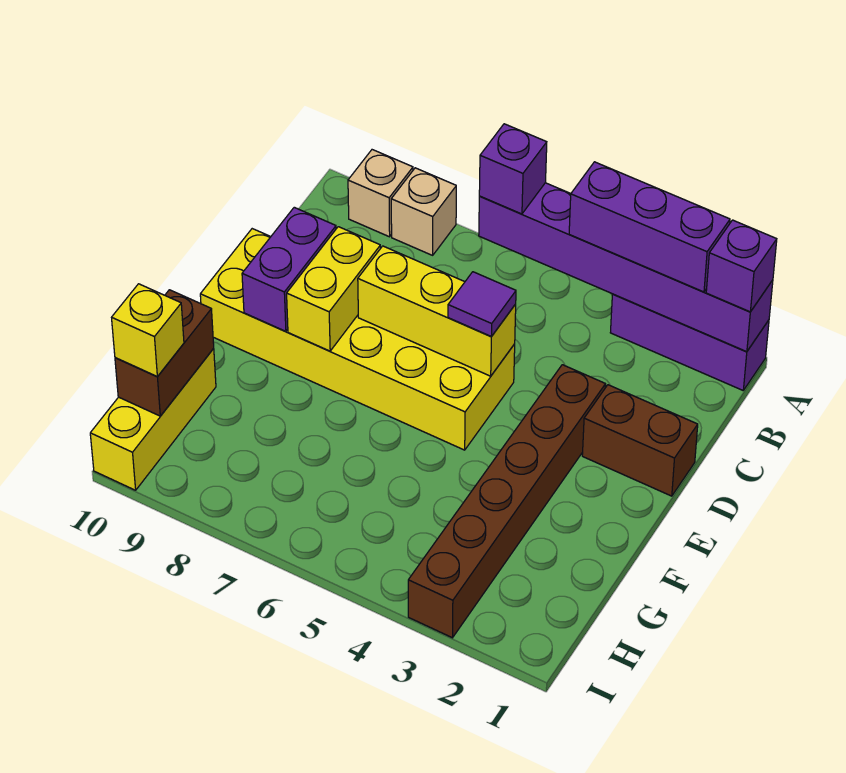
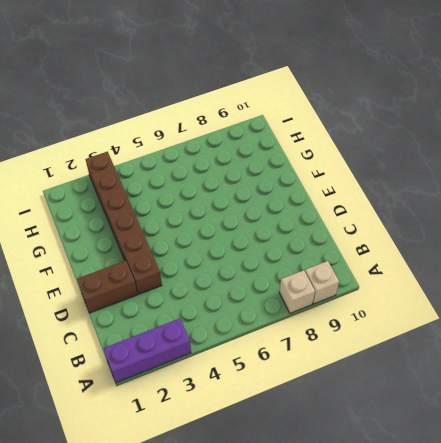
none -> yellow brick D5:E10 level 1
none -> yellow brick G10:I10 level 1
none -> purple brick A1:A6 level 2

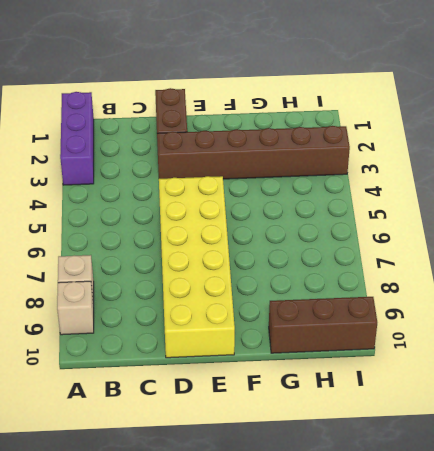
brown brick G10:I10 level 1 -> yellow brick G10:I10 level 1
none -> purple brick A1:A6 level 2
none -> yellow brick D5:D7 level 2
none -> yellow brick D8:E8 level 2

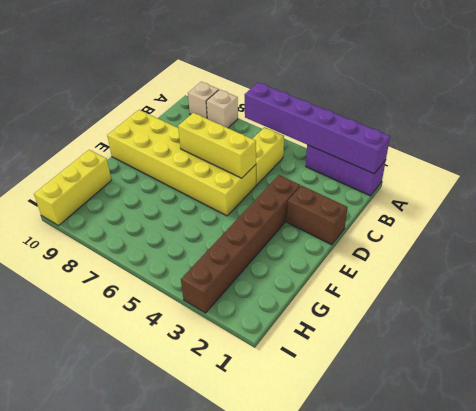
yellow brick B5:C5 level 1 -> yellow brick D8:E8 level 2
none -> purple brick D9:E9 level 2
none -> brown brick G10:H10 level 2
none -> purple brick A1 level 3

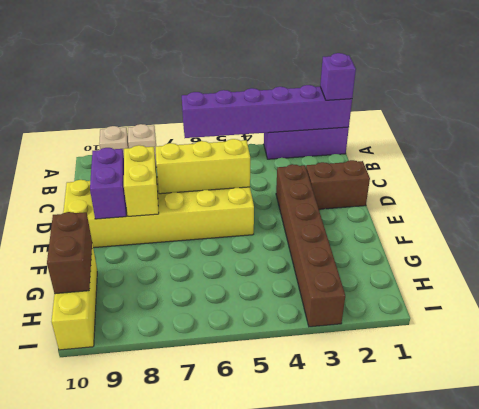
none -> purple brick A2:A4 level 3
none -> purple brick A6 level 3
none -> purple tile D5 level 3

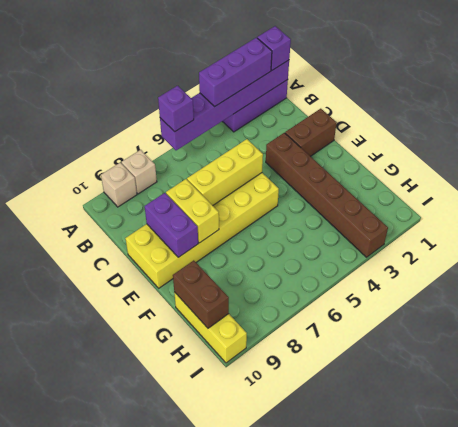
none -> purple tile D5 level 3
none -> yellow brick H10 level 3

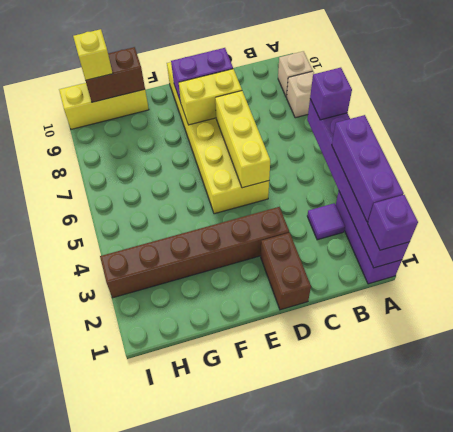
purple tile B3 level 1 -> purple tile D5 level 3

